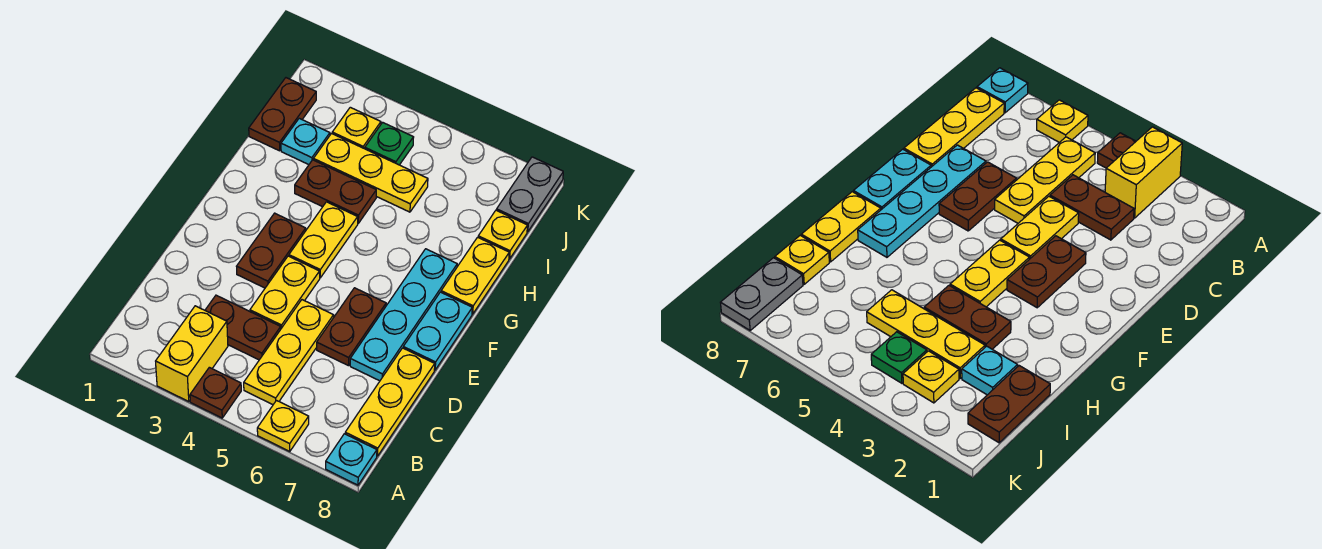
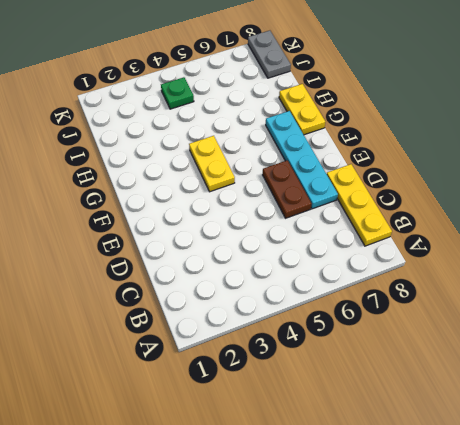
none -> yellow brick A3:B3 level 1
none -> brown plate A4 level 1
none -> yellow plate A6 level 1

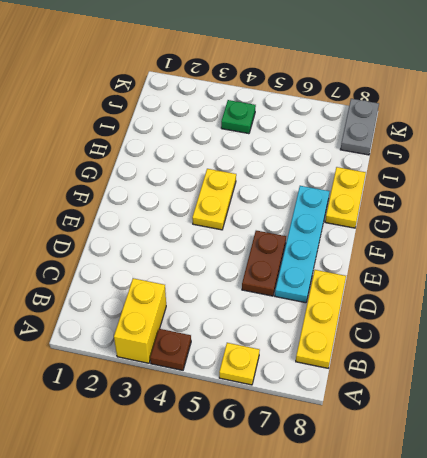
none -> cyan plate A8 level 1
none -> yellow plate B5:D5 level 1
none -> brown plate C3:C4 level 1

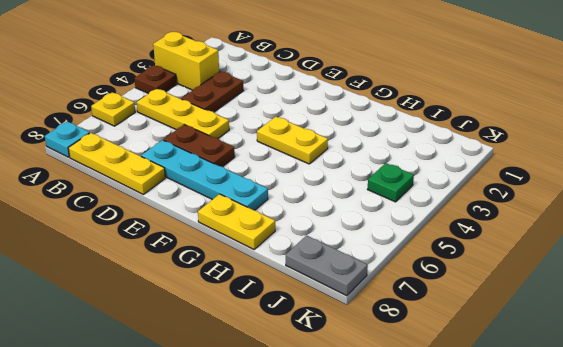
none -> yellow plate D4:E4 level 1
none -> brown plate E3:F3 level 1
none -> cyan plate E8:F8 level 1

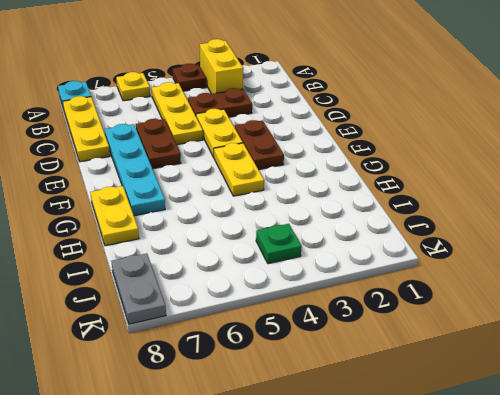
none -> cyan plate E8:F8 level 1
none -> brown plate H3:H4 level 1
none -> brown plate I1:J1 level 1

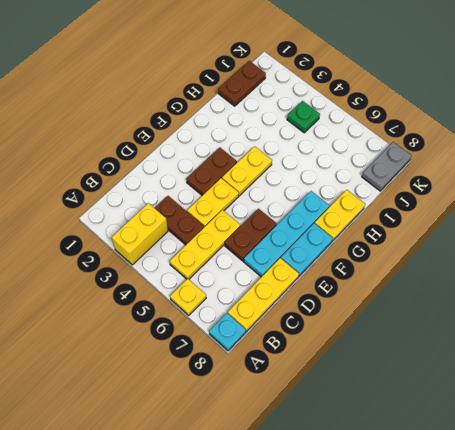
none -> brown plate A4 level 1
none -> brown plate H3:H4 level 1
none -> cyan plate I2 level 1

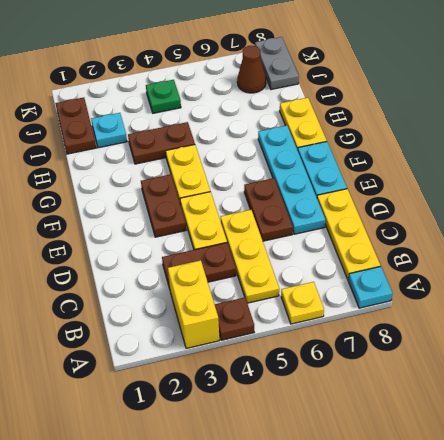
brown cone J7 level 1 -> none
none -> yellow plate I3:I5 level 1
none -> yellow plate I8 level 1
none -> yellow plate J3 level 1

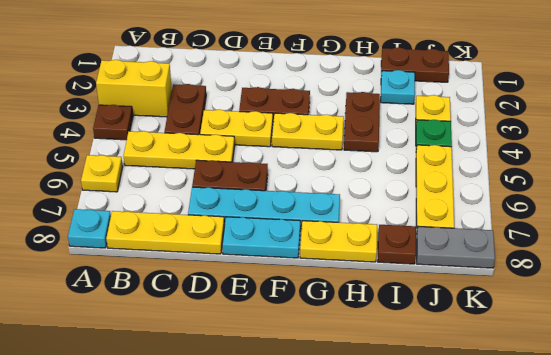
brown plate I8 level 1 -> yellow plate I8 level 1
yellow plate J5:J7 level 1 -> yellow plate I3:I5 level 1

